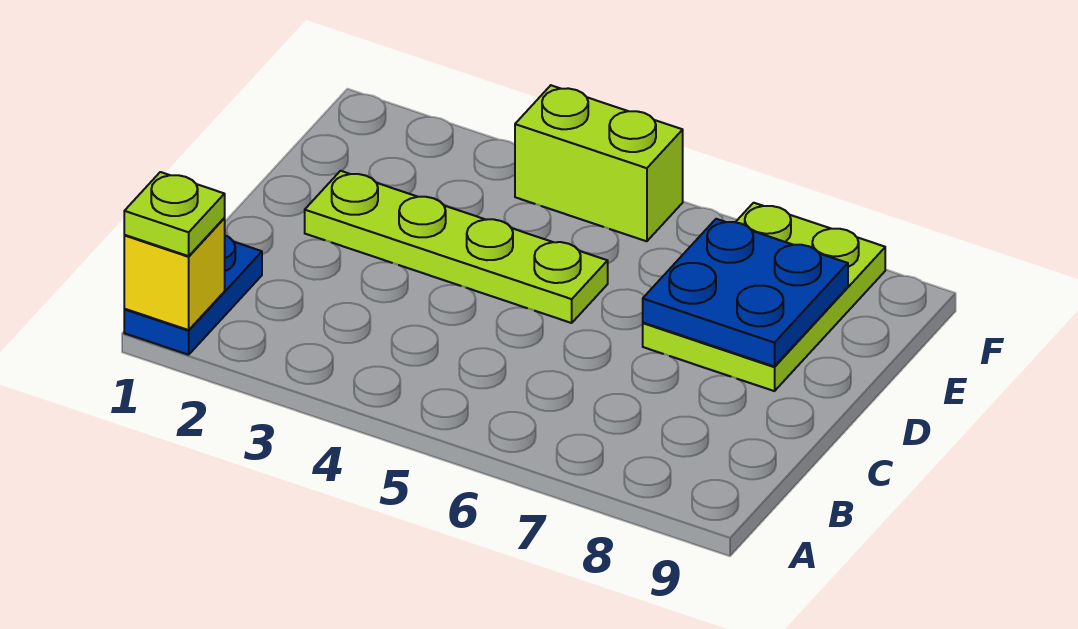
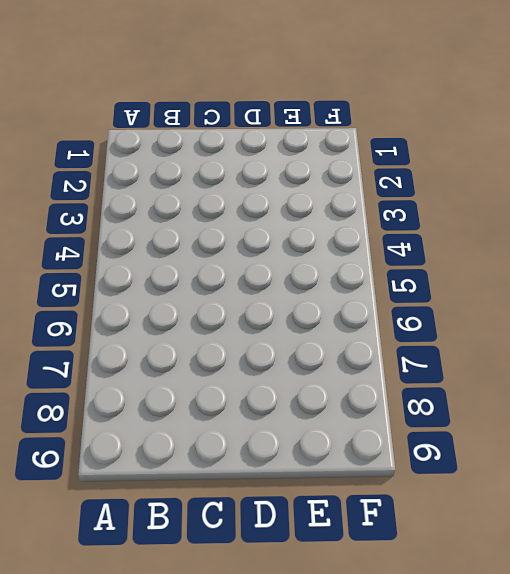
none -> blue plate A1:B1 level 1
none -> lime plate D2:D5 level 1

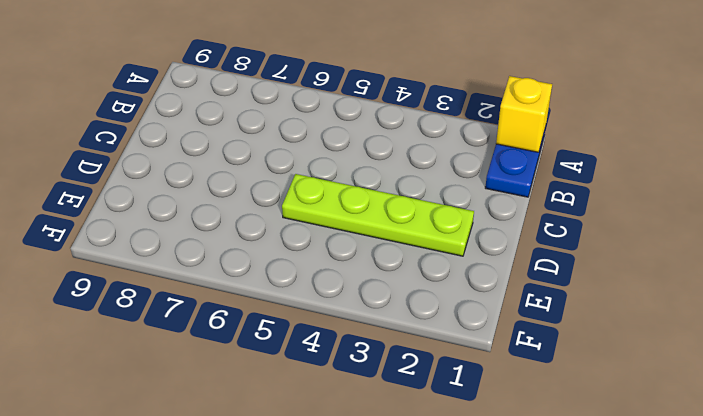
none -> lime plate D7:F8 level 1
none -> lime brick F4:F5 level 1

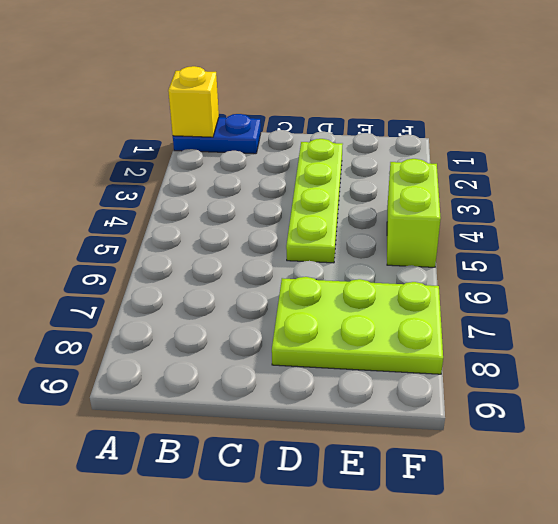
none -> blue plate D7:E8 level 2
none -> lime plate A1 level 3

